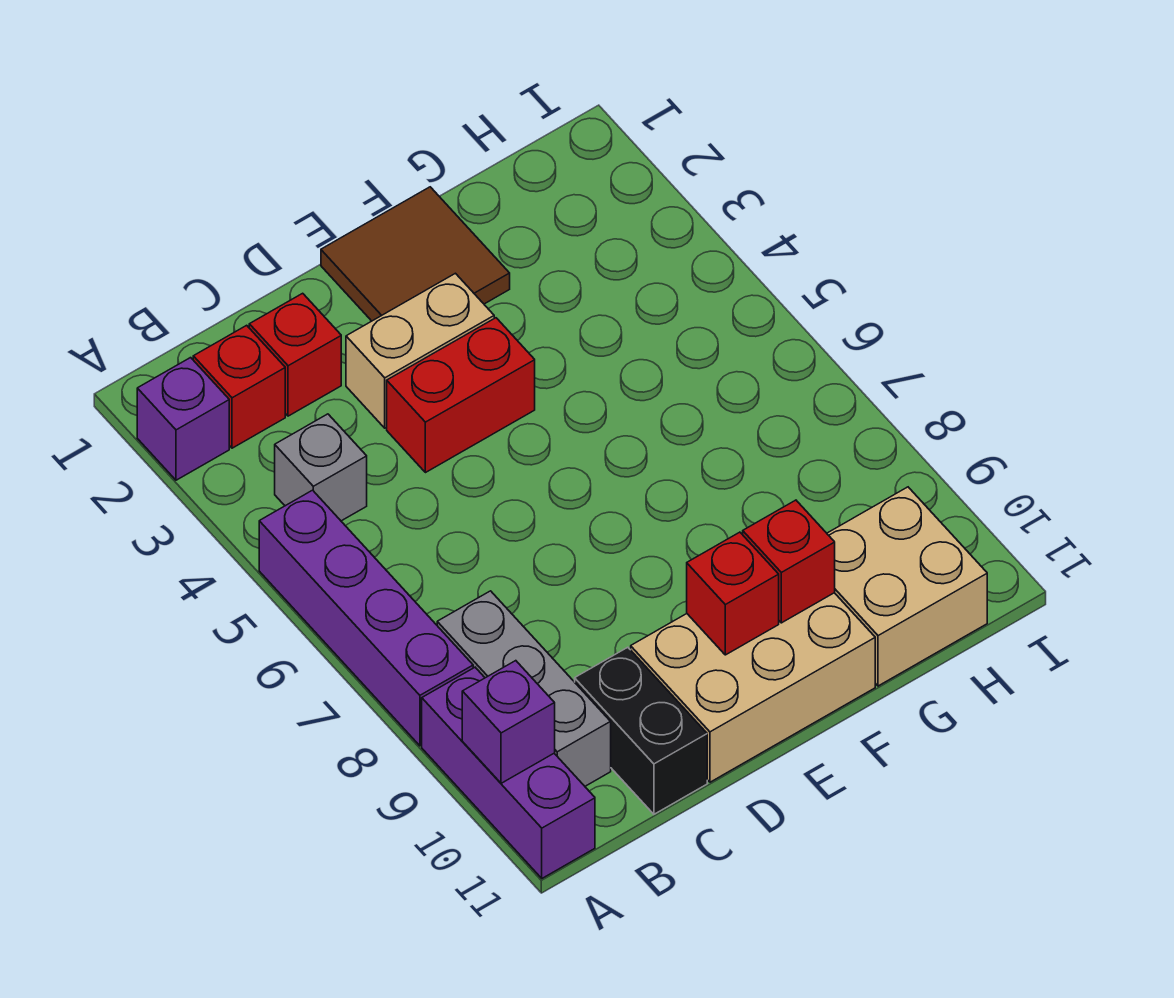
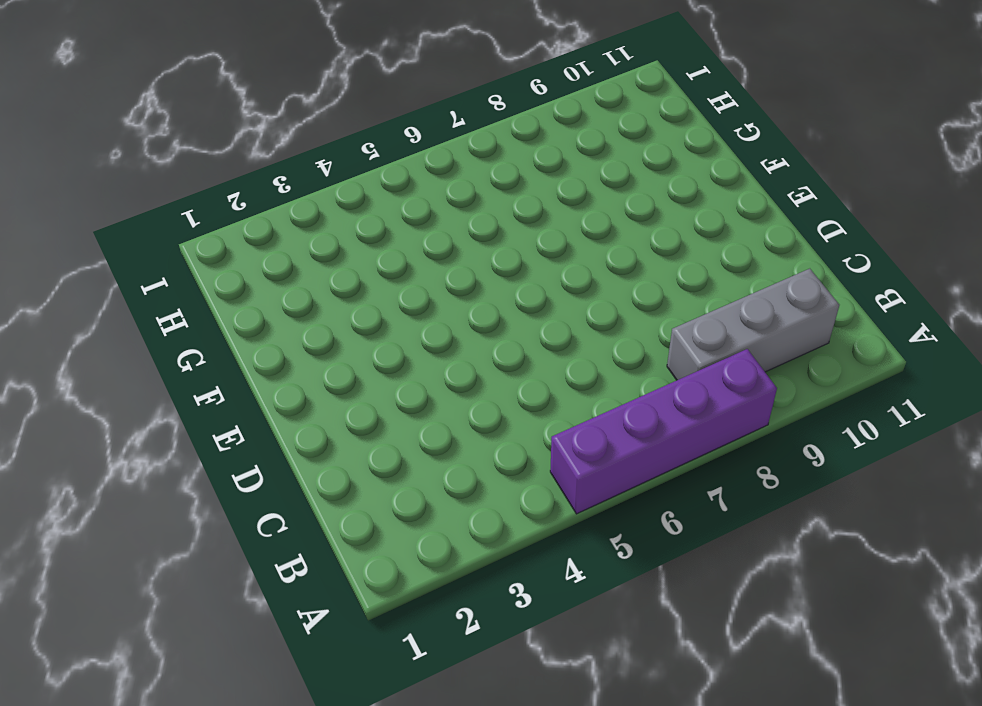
none -> purple brick A2 level 1
none -> purple brick A9:A11 level 1
none -> red brick B2 level 1

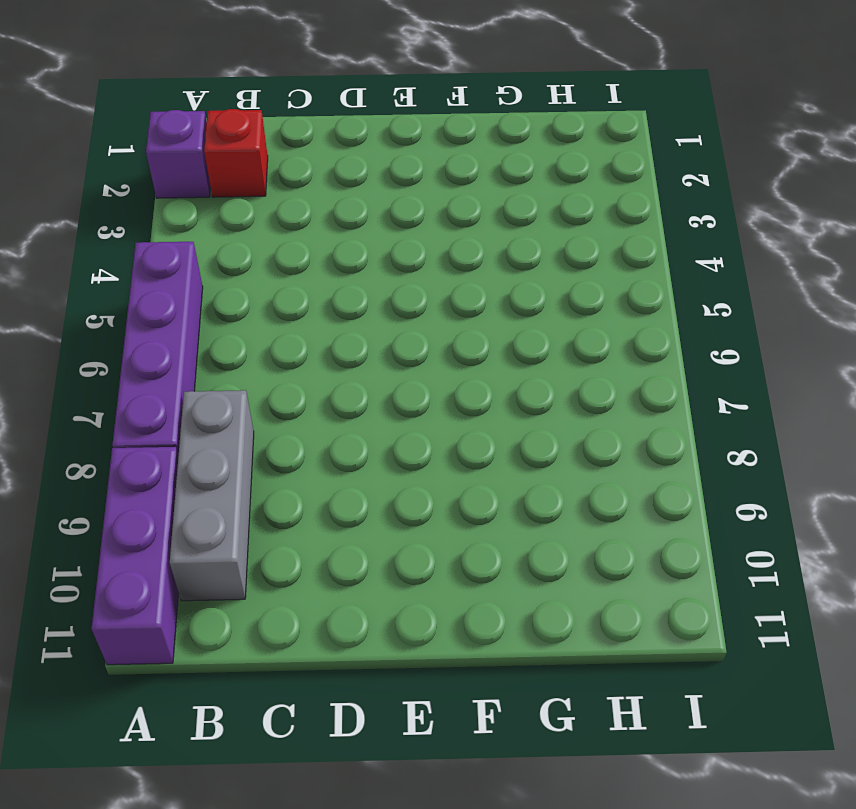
none -> grey brick B4 level 1
none -> red brick C2 level 1
none -> black brick C10:C11 level 1

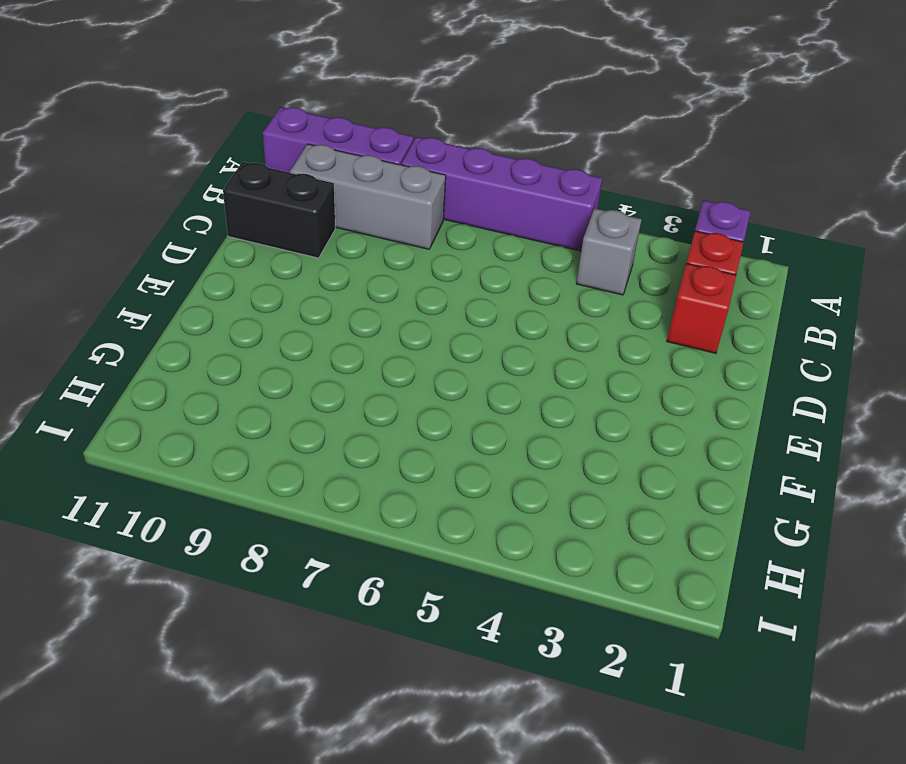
none -> tan brick D3:E3 level 1
none -> red brick D4:E4 level 1
none -> tan brick D10:F11 level 1

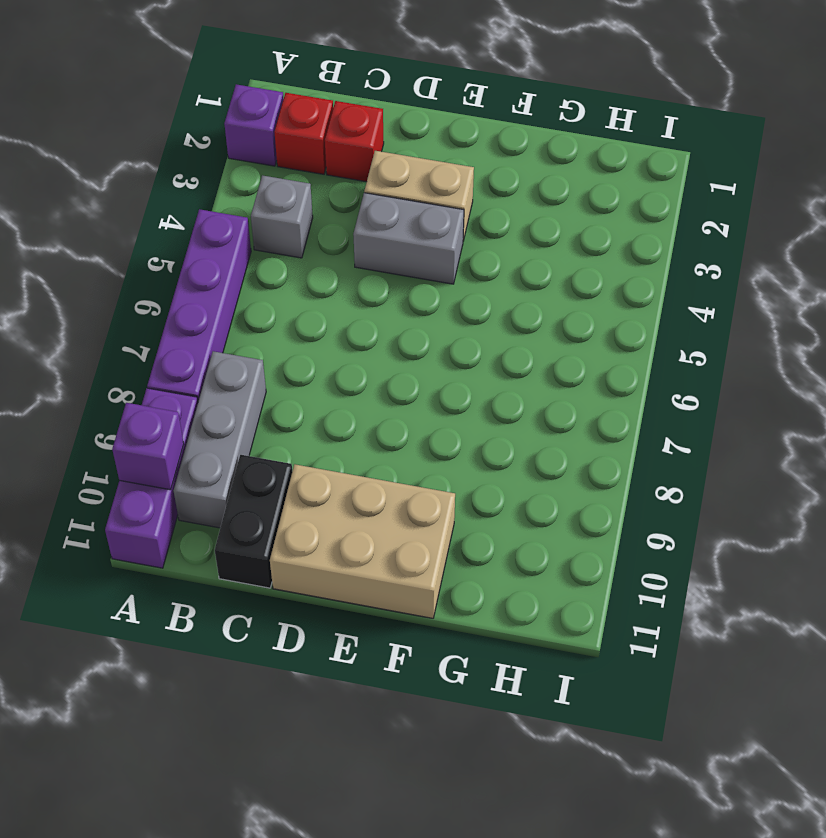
grey brick D4:E4 level 1 -> red brick D4:E4 level 1
none -> brown tile E1:F2 level 1
none -> tan brick G10:H11 level 1
none -> red brick E10 level 2

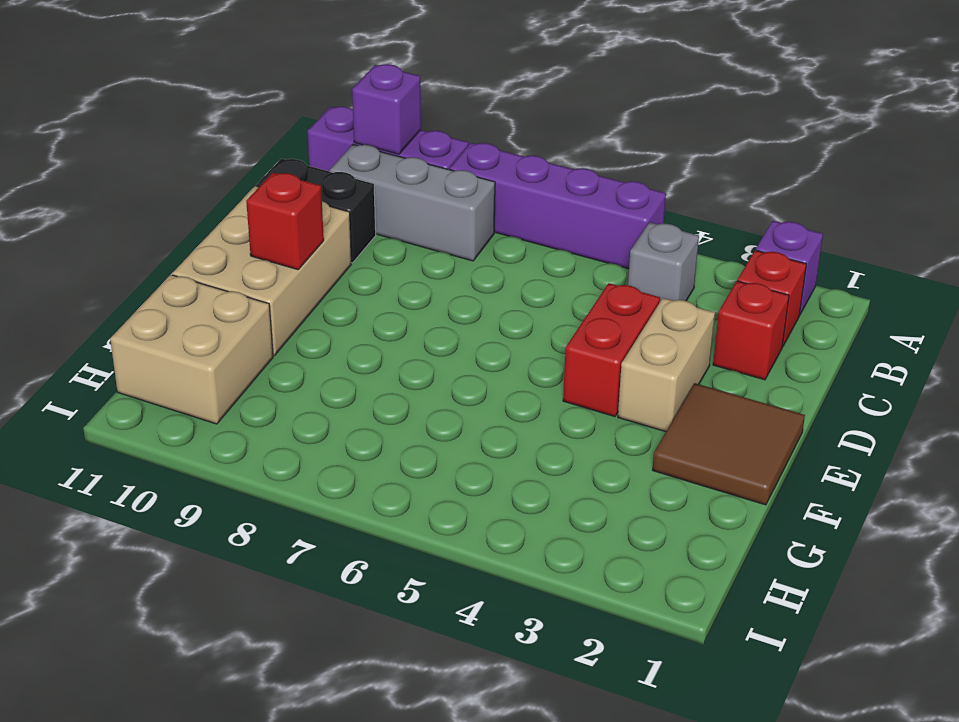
none -> red brick F10 level 2

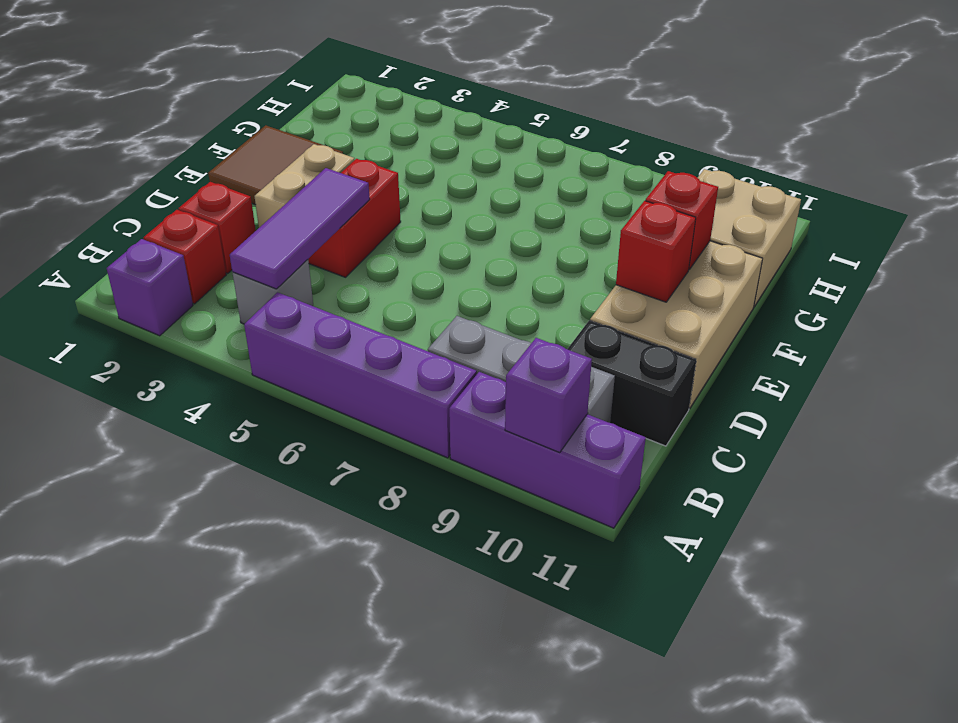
purple tile B4:D4 level 2 -> none

